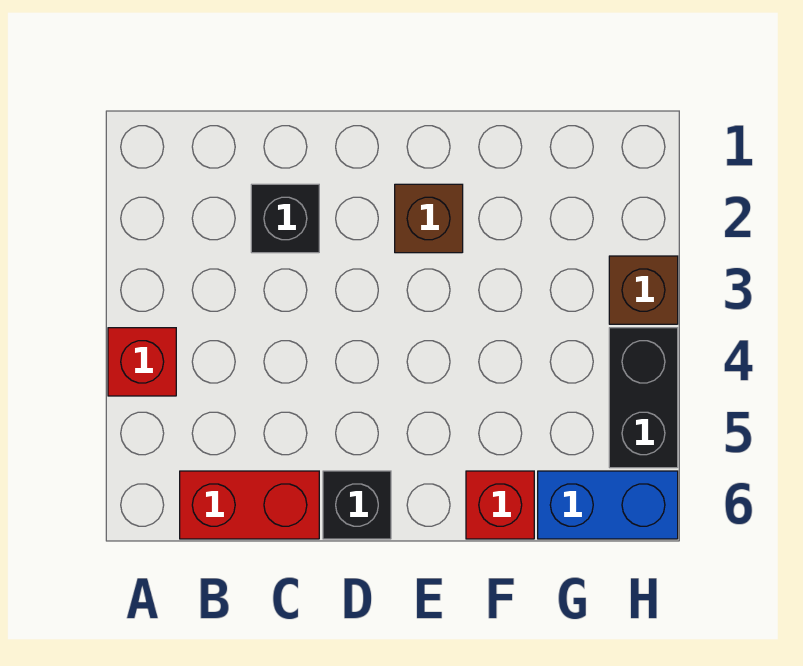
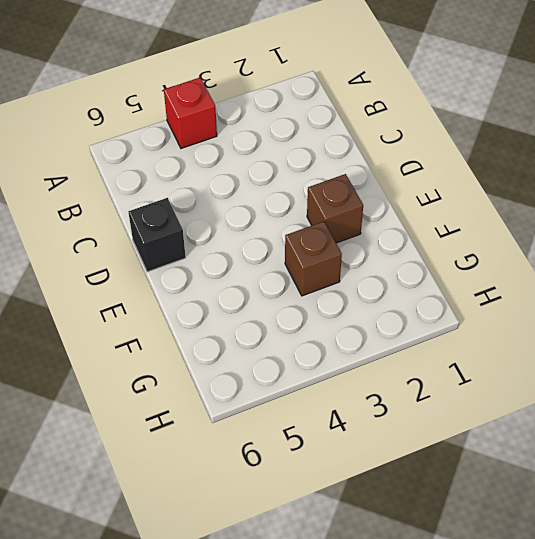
brown brick F3 level 1 -> brown brick H3 level 1
none -> red brick B6:C6 level 1
none -> black brick C2 level 1

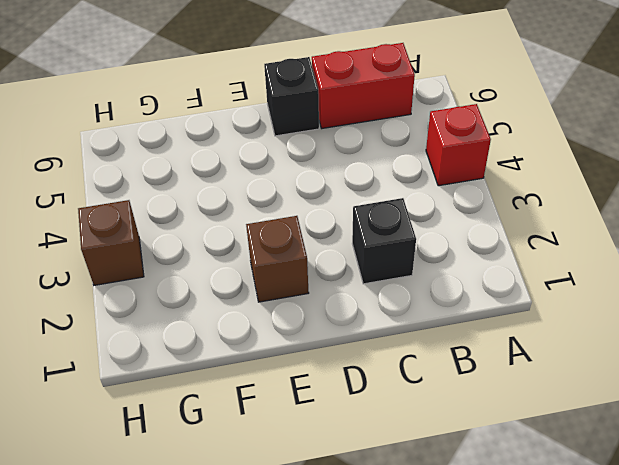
none -> red brick F6 level 1
none -> blue brick G6:H6 level 1

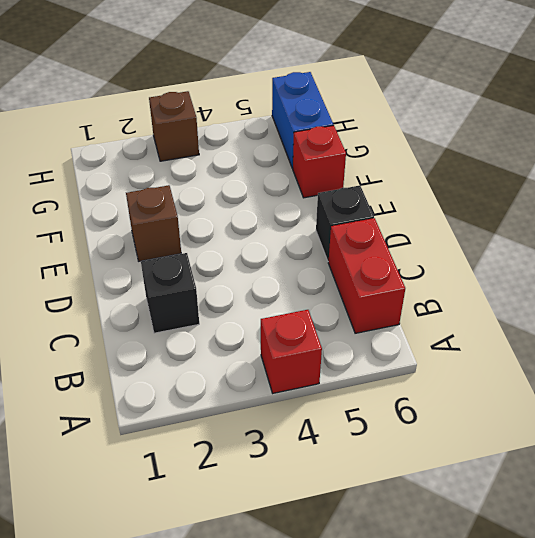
none -> black brick H4:H5 level 1

